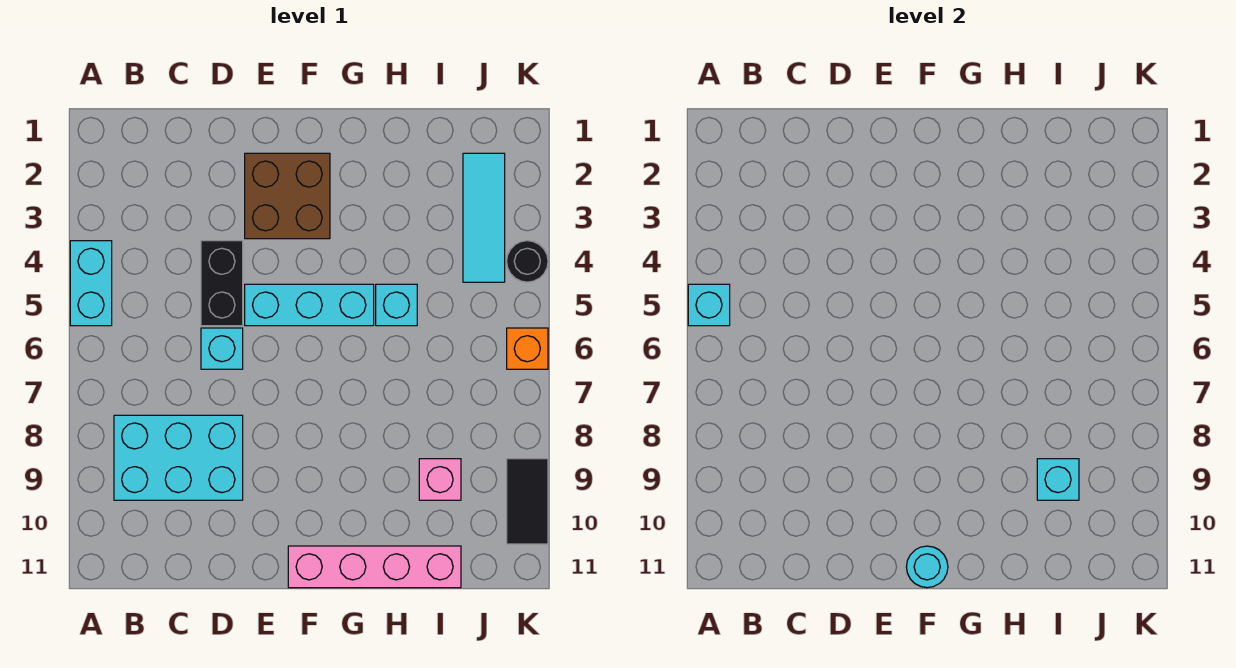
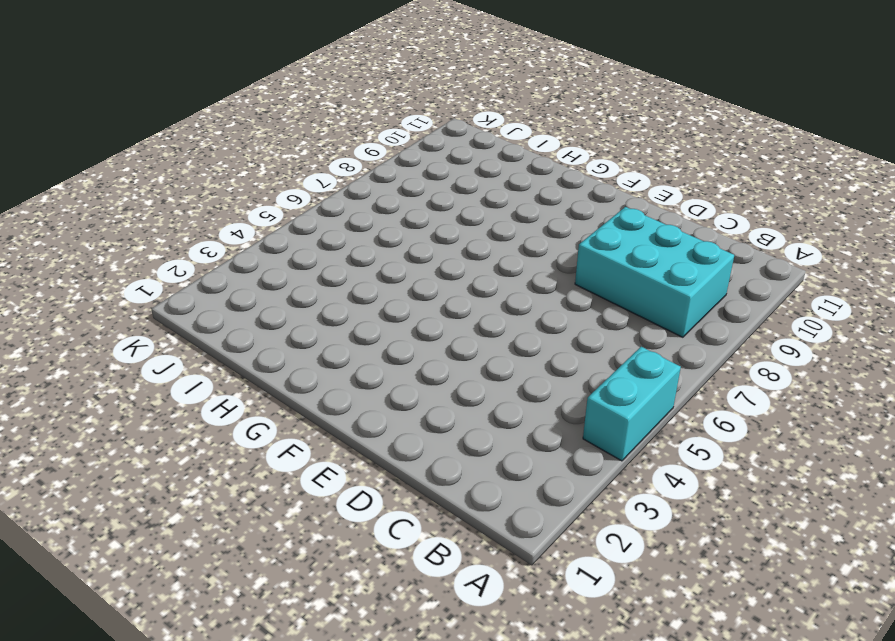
none -> black brick D4:D5 level 1
none -> cyan brick D6 level 1
none -> brown brick E2:F3 level 1

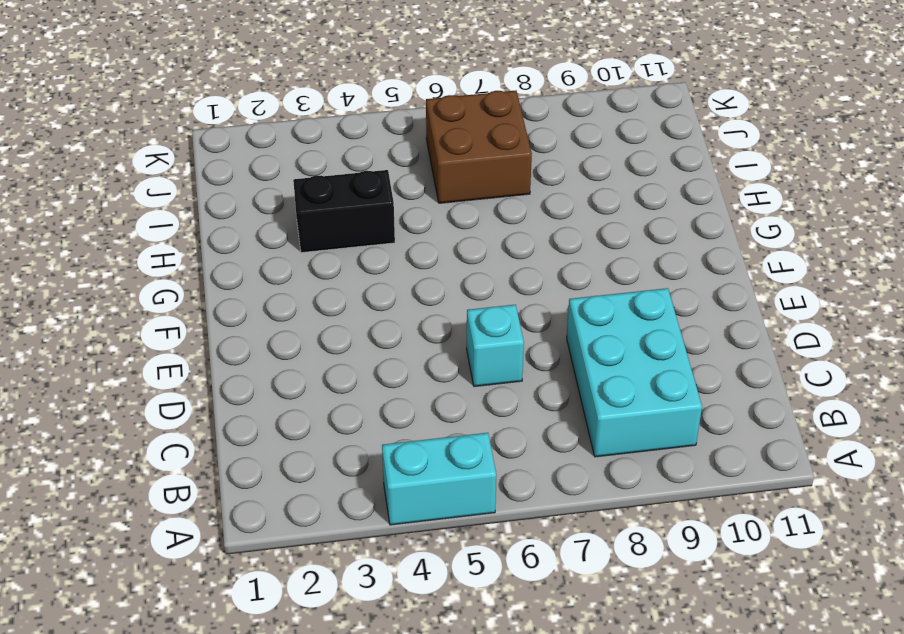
black brick H3:H4 level 1 -> black brick D4:D5 level 1
brown brick I6:J7 level 1 -> brown brick E2:F3 level 1
none -> cyan brick E5:G5 level 1
none -> pink brick F11:I11 level 1
none -> cyan brick H5 level 1

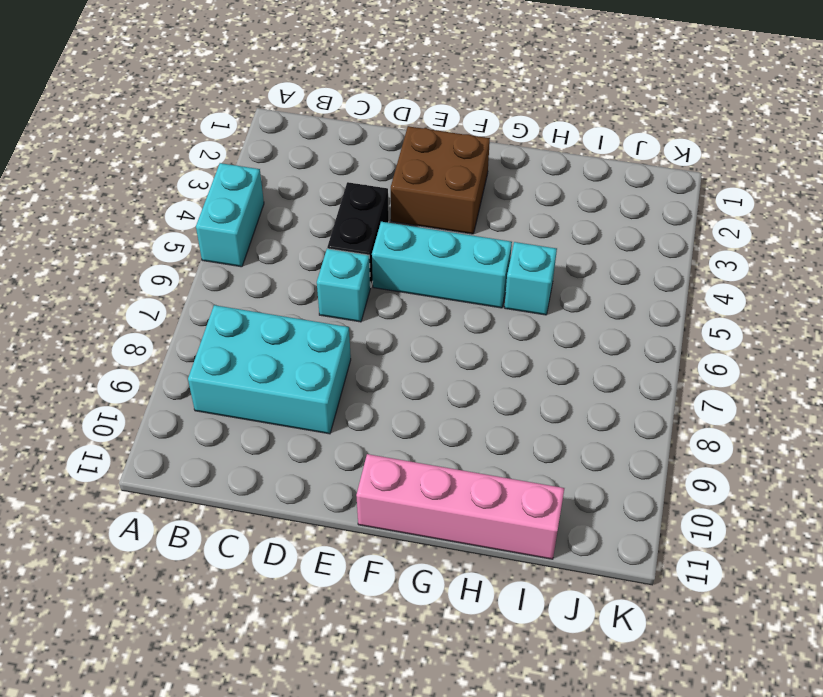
none -> pink brick I9 level 1
none -> cyan tile J2:J4 level 1
none -> black round brick K4 level 1

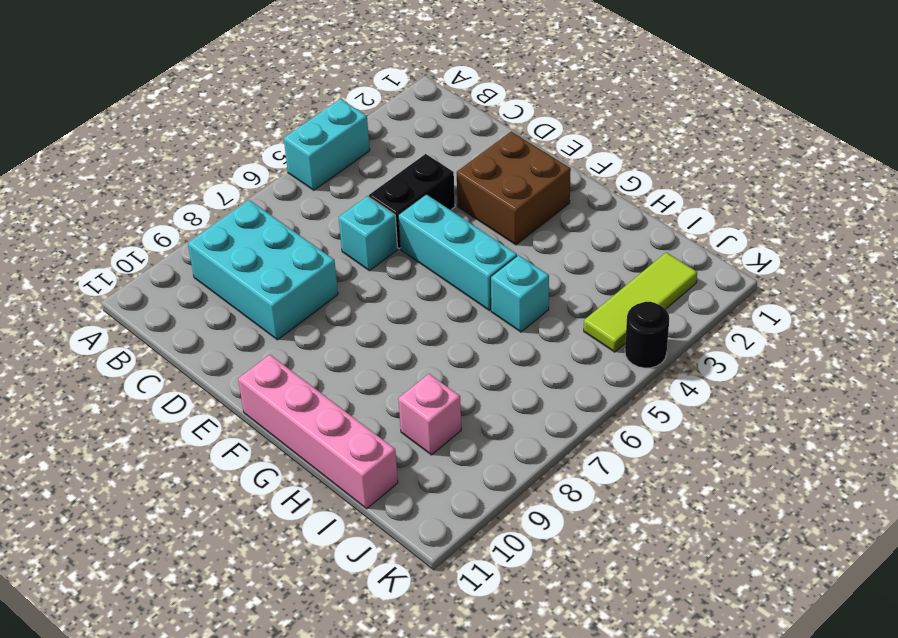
lime tile J2:J4 level 1 -> cyan tile J2:J4 level 1
none -> orange brick K6 level 1
none -> black tile K9:K10 level 1
none -> cyan brick A5 level 2

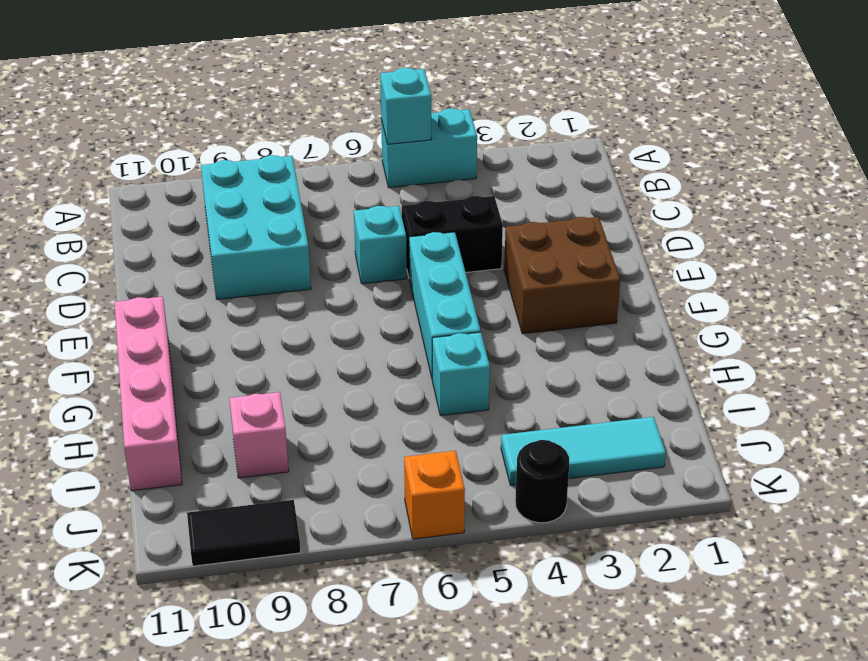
none -> cyan round brick F11 level 2
none -> cyan brick I9 level 2

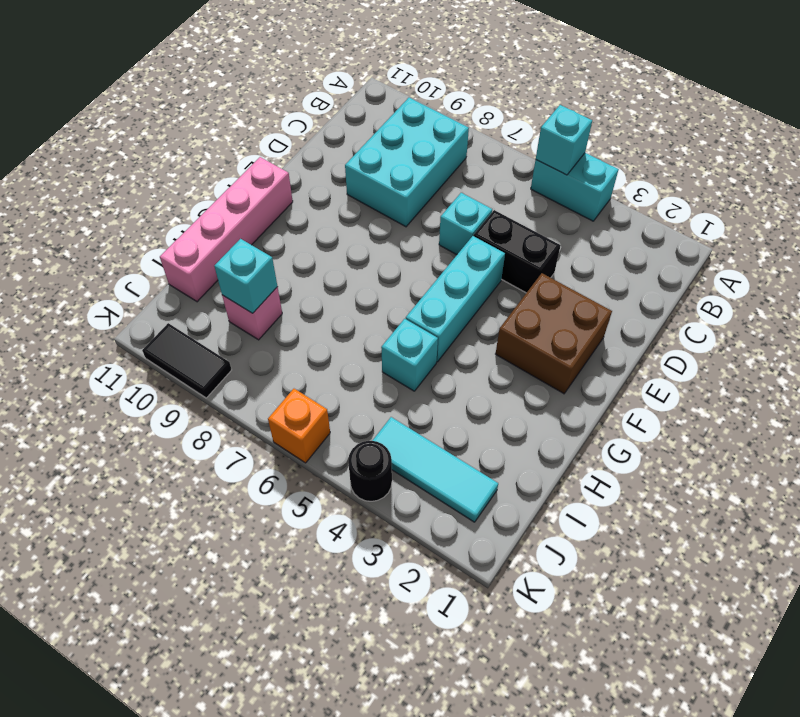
none -> cyan round brick F11 level 2

